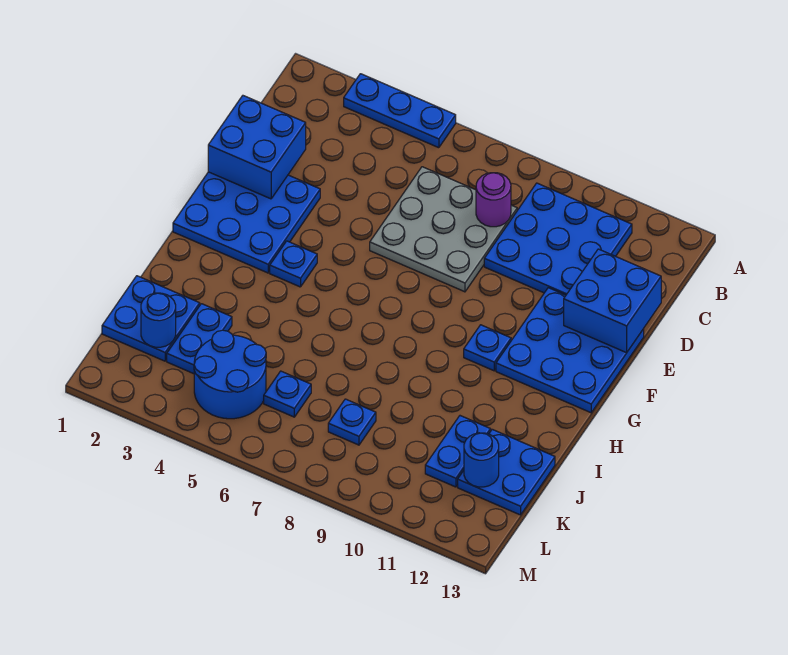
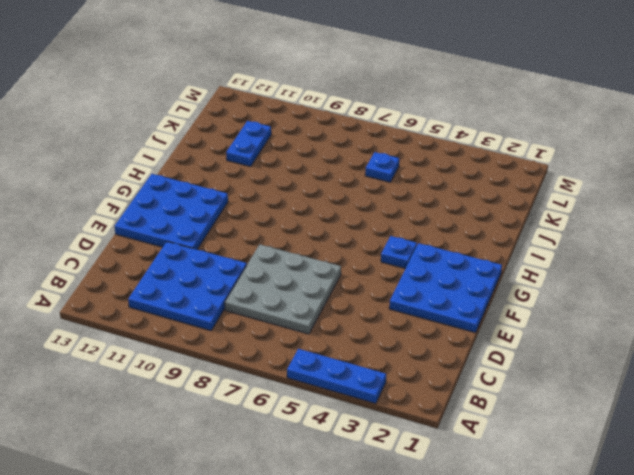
none -> blue plate G10 level 1
none -> blue plate J1:K2 level 1
none -> blue plate J3:K3 level 1

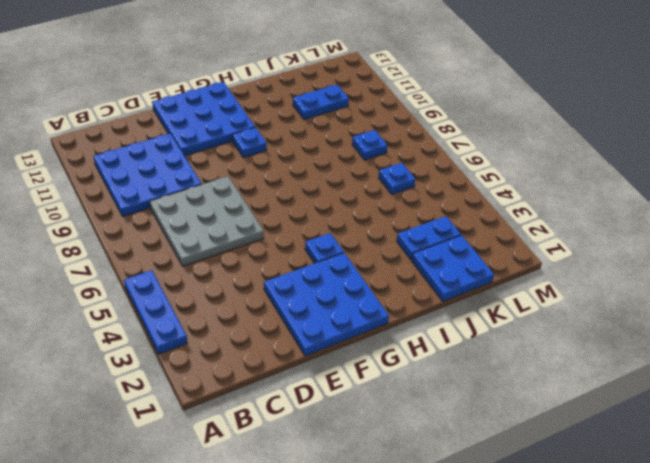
none -> blue plate J12:K13 level 1
none -> blue round brick K4:L5 level 1
none -> purple round brick C8 level 2

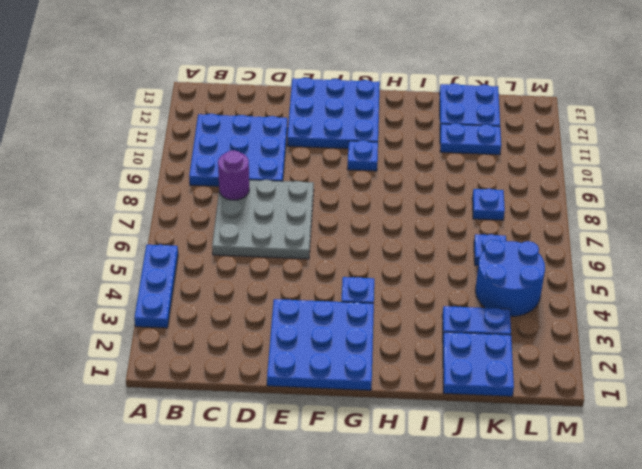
none -> blue brick D1:E2 level 2
none -> blue brick D12:E13 level 2
none -> blue round brick K2 level 2

